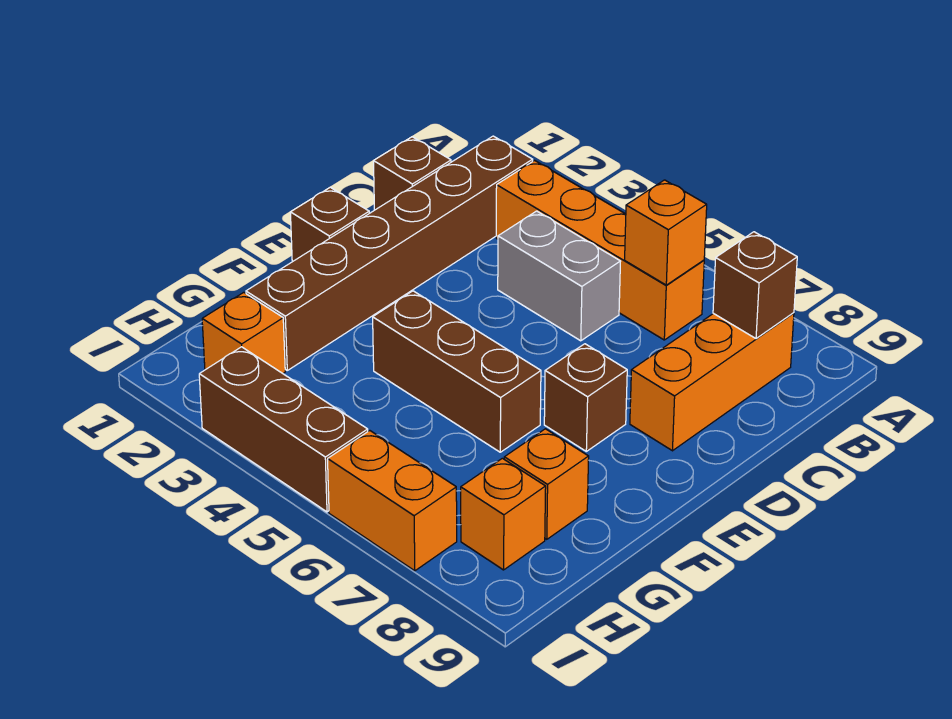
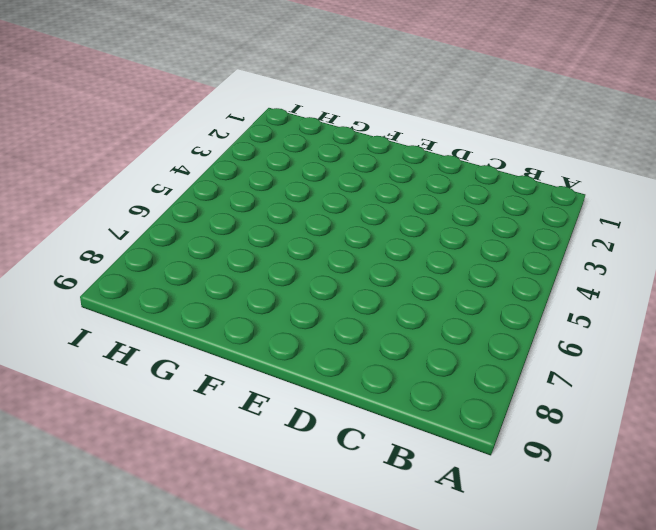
none -> brown brick B2:G2 level 1
none -> orange brick B3:B6 level 1
none -> orange brick B8:D8 level 1

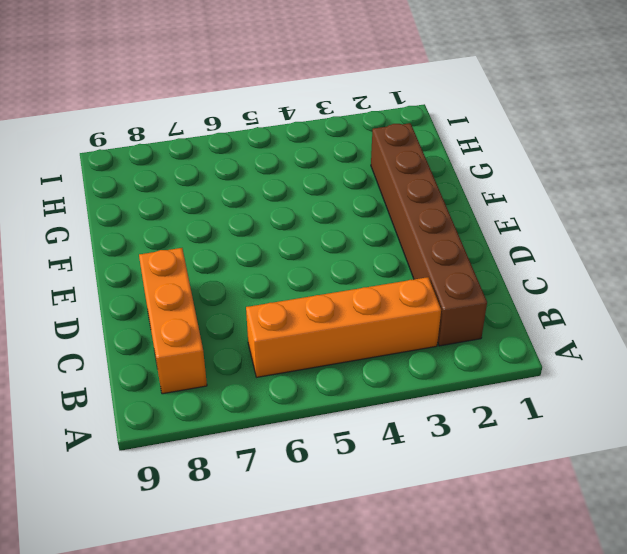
none -> brown brick C1 level 1
none -> grey brick C4:C5 level 1
none -> brown brick E1 level 1

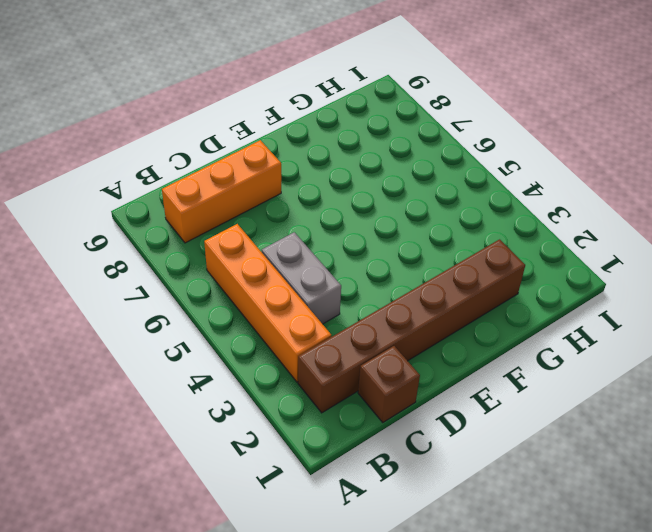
none -> brown brick E1 level 1
none -> brown brick E7 level 1
none -> brown brick F4:F6 level 1

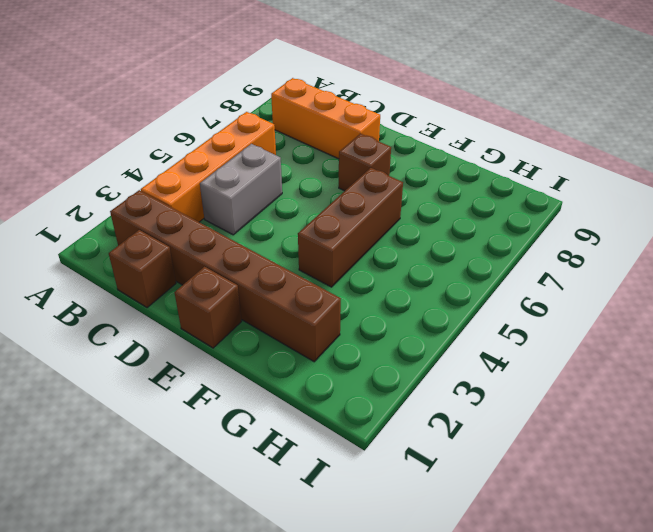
none -> orange brick G8 level 1
none -> orange brick H2 level 1
none -> orange brick H8 level 1

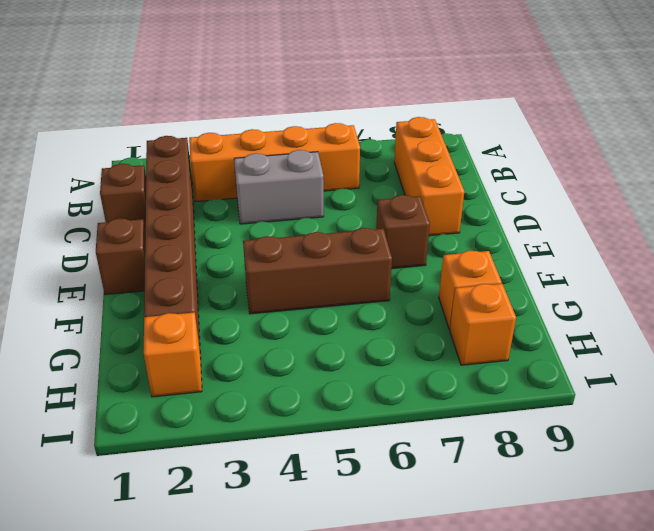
none -> brown brick I3:I5 level 1
none -> orange brick I6:I7 level 1
none -> orange brick B6 level 2

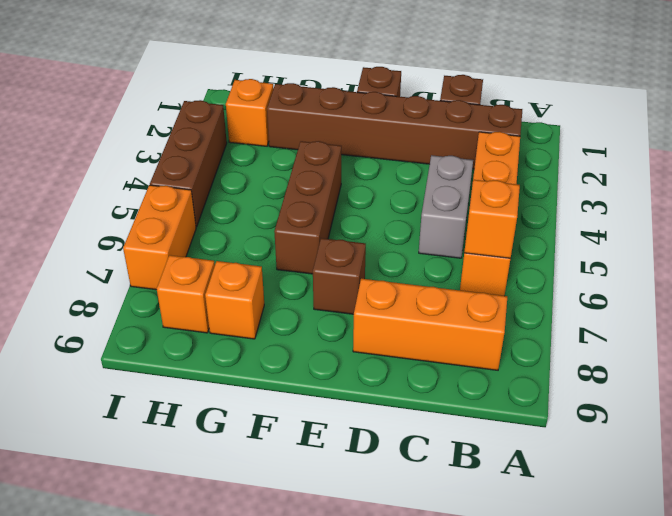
none -> brown brick B8 level 2

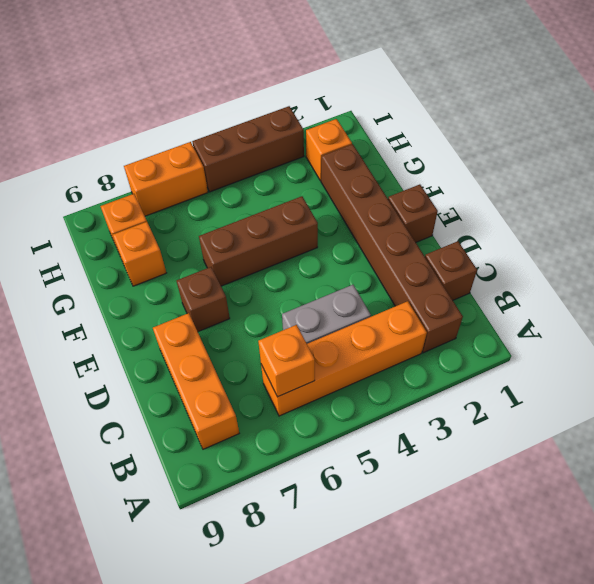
none -> brown brick B8 level 2

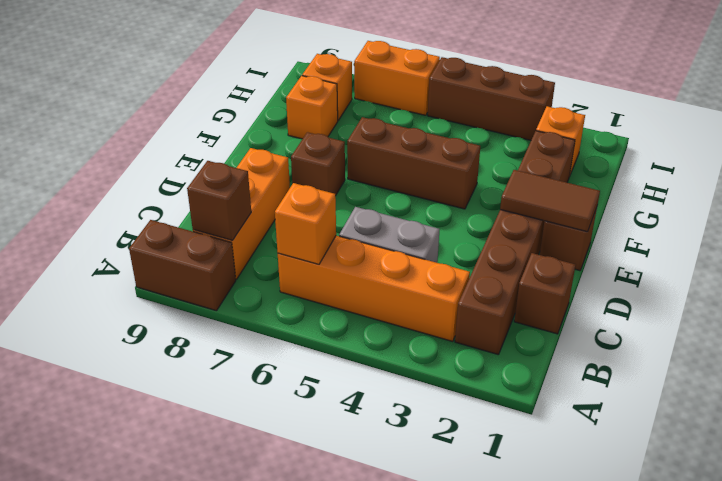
brown brick A8:A9 level 1 -> none
brown tile E1:E2 level 2 -> none

